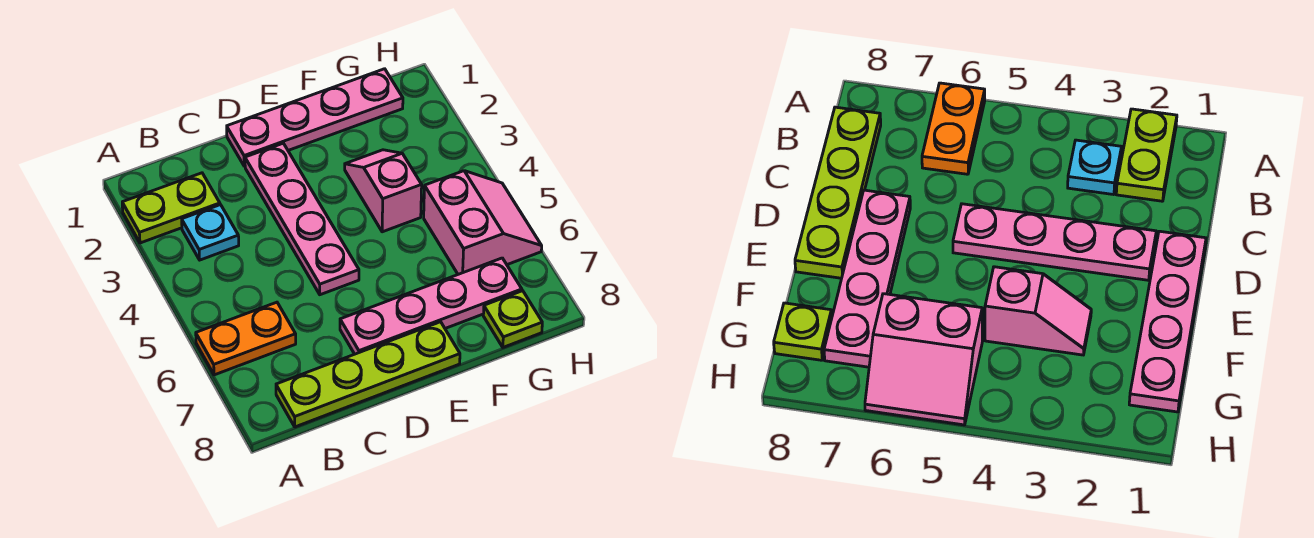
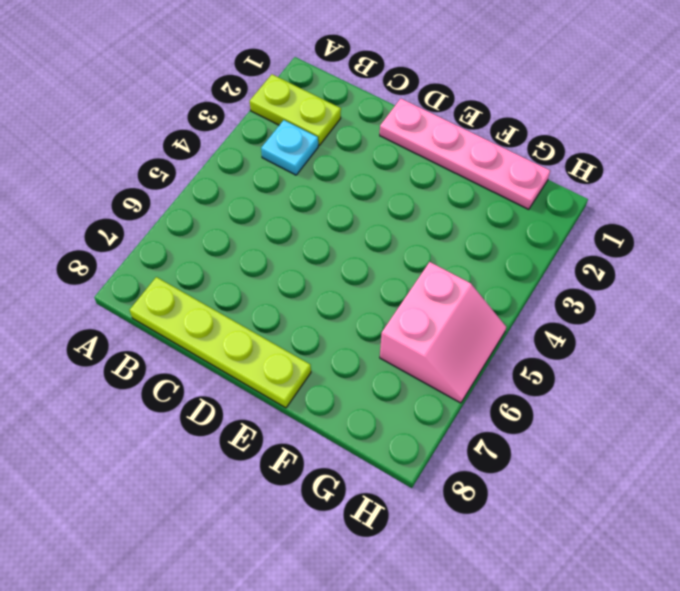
none -> orange plate A6:B6 level 1
none -> pink plate D2:D5 level 1

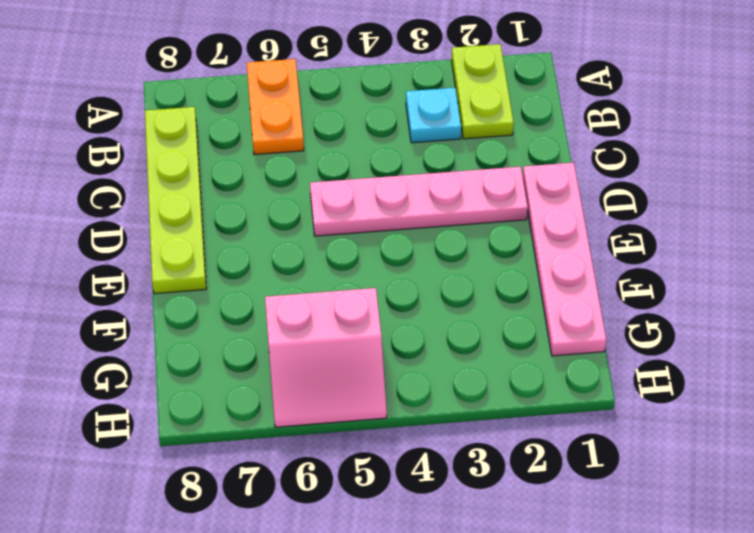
none -> pink plate D7:G7 level 1
none -> pink slope F3:F4 level 1 top 4

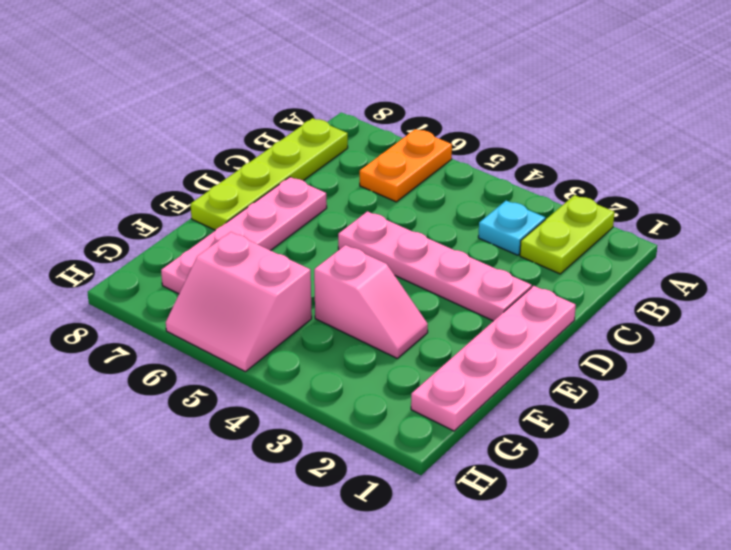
none -> lime plate G8 level 1

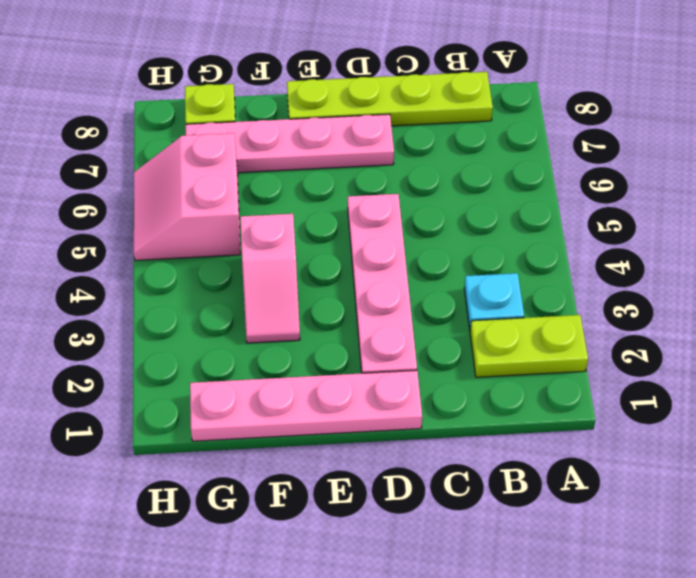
none -> orange plate A6:B6 level 1

